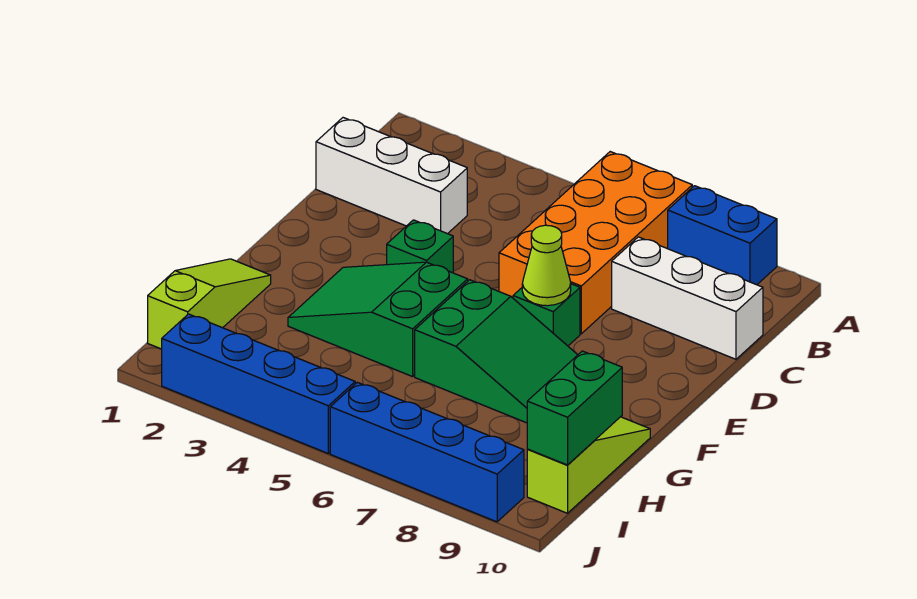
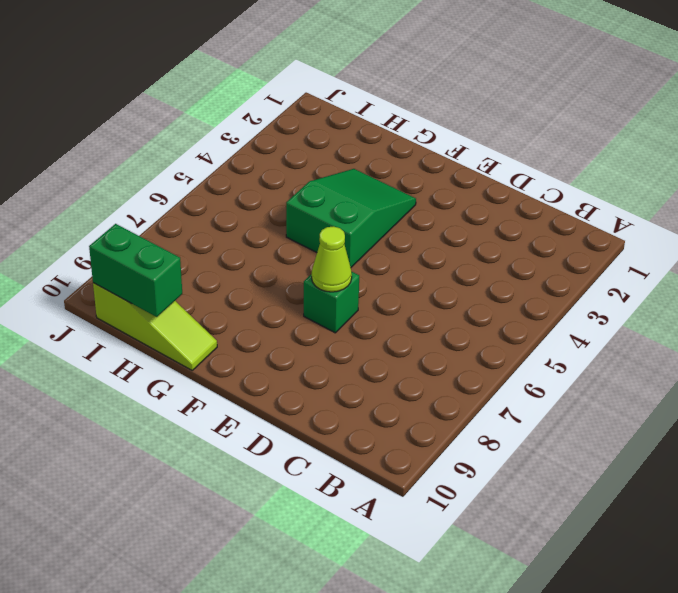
none -> orange brick A6:D7 level 1
none -> blue brick A8:A9 level 1
none -> white brick C1:C3 level 1

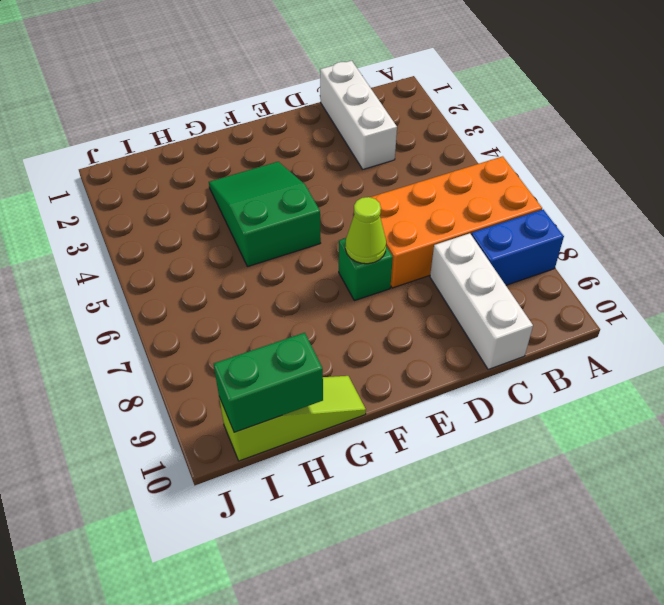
blue brick A8:B8 level 1 -> blue brick A8:A9 level 1
none -> green brick E4 level 1
none -> green slope F6:G8 level 1 top 6
none -> lime slope G1:I1 level 1 top I

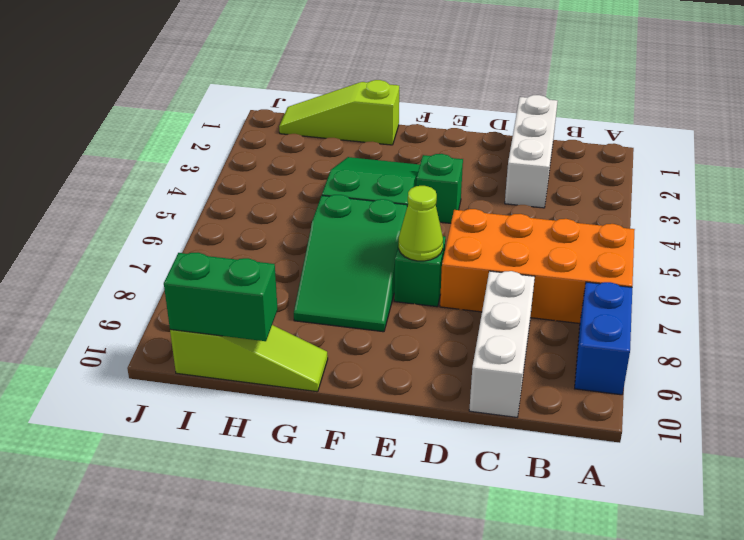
lime slope G1:I1 level 1 top G -> lime slope G1:I1 level 1 top I
none -> blue brick J2:J5 level 1
none -> blue brick J6:J9 level 1

